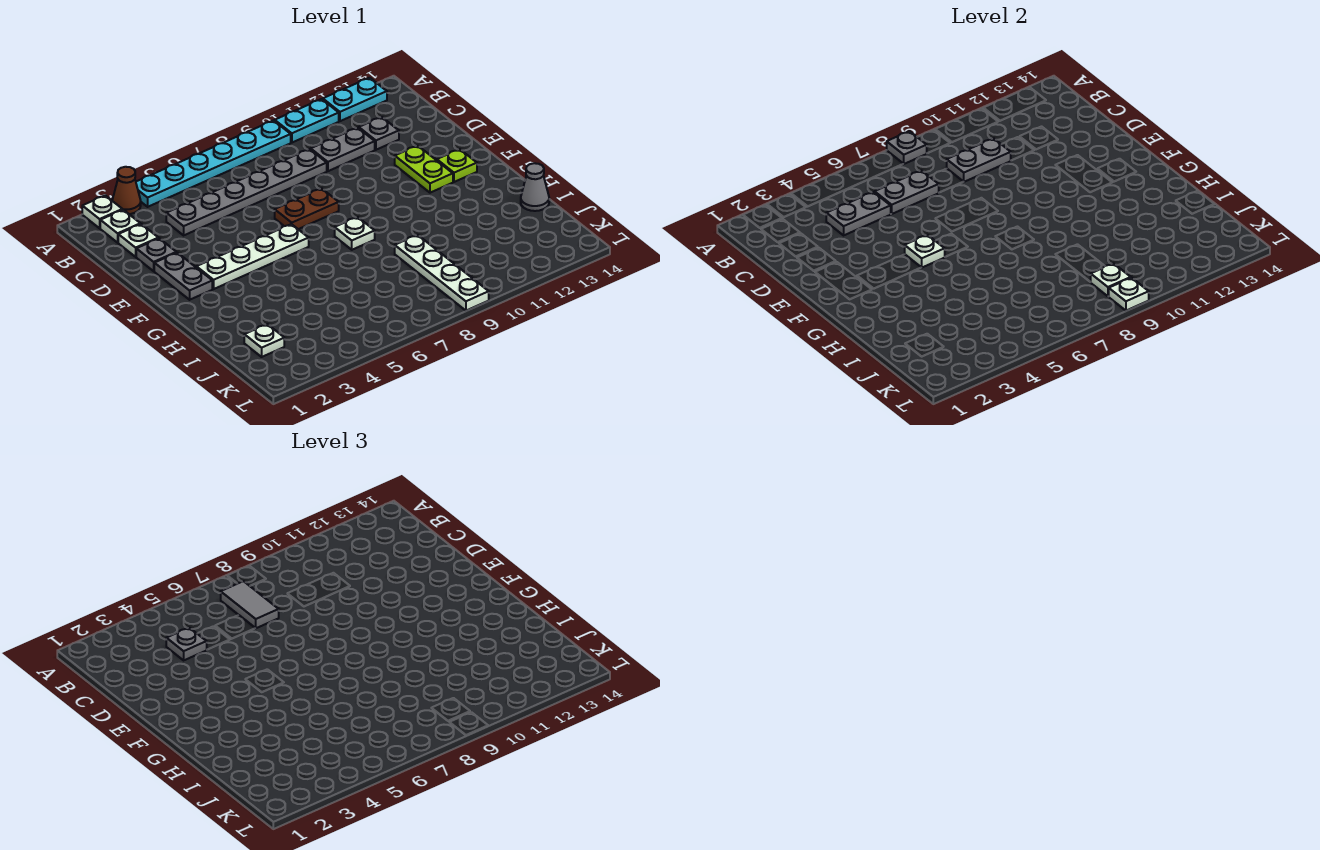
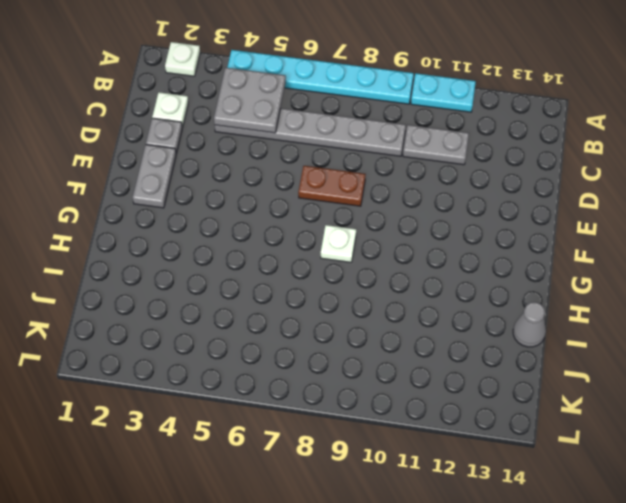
grey plate B4:C5 level 2 -> grey plate C4:C5 level 2
none -> brown cone A3 level 1
none -> cyan plate A12:A13 level 1
none -> white plate B2 level 1

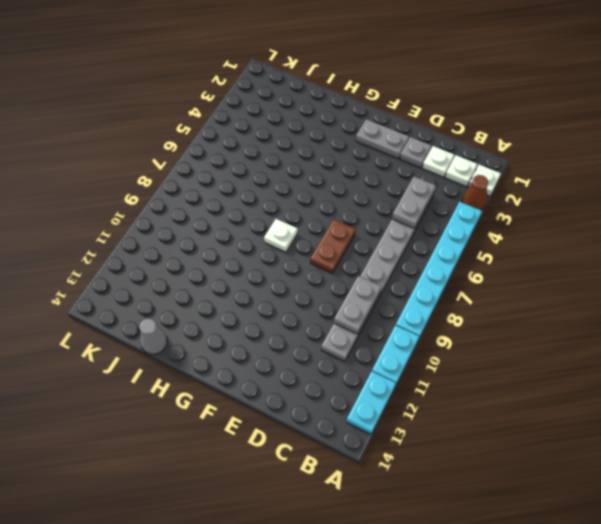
none -> grey plate C12 level 1
none -> lime plate E12:F12 level 1
none -> white plate F3:F6 level 1

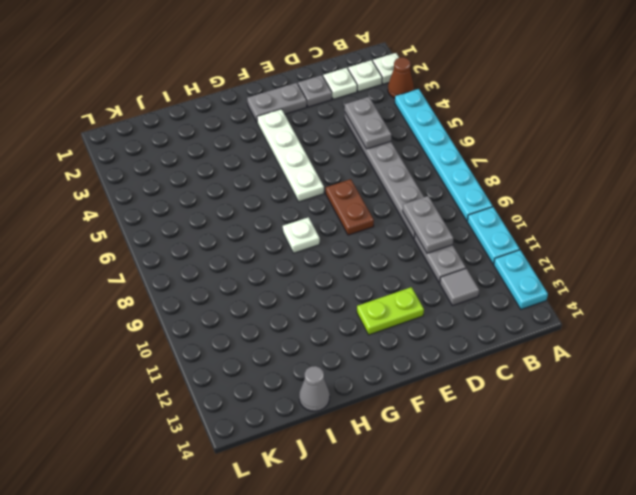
grey tile C12 level 1 -> grey plate C12 level 1
none -> lime plate F13 level 1
none -> white plate I9:L9 level 1
none -> white plate J2 level 1

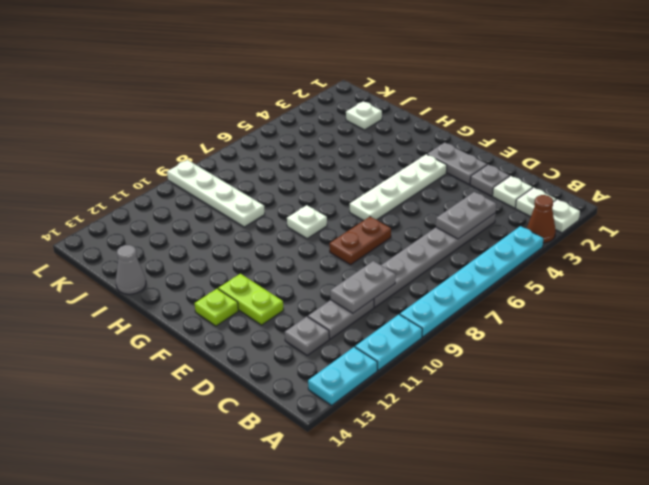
none -> grey plate A8 level 2
none -> grey plate C6:C7 level 2
none -> white plate F5 level 2

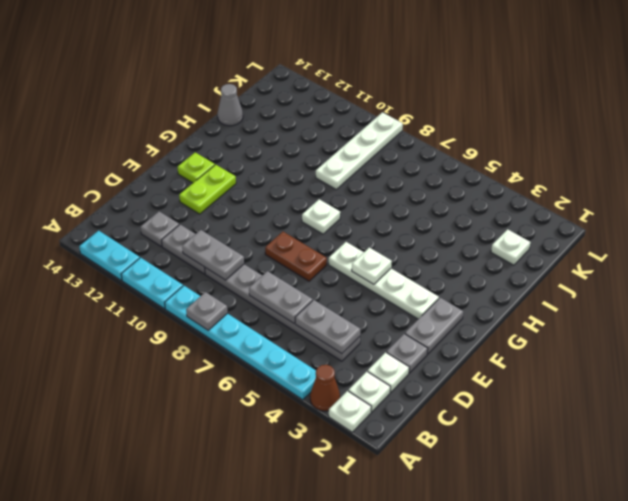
none -> white plate K9 level 2
none -> white plate L9 level 2
none -> grey tile B7:C7 level 3

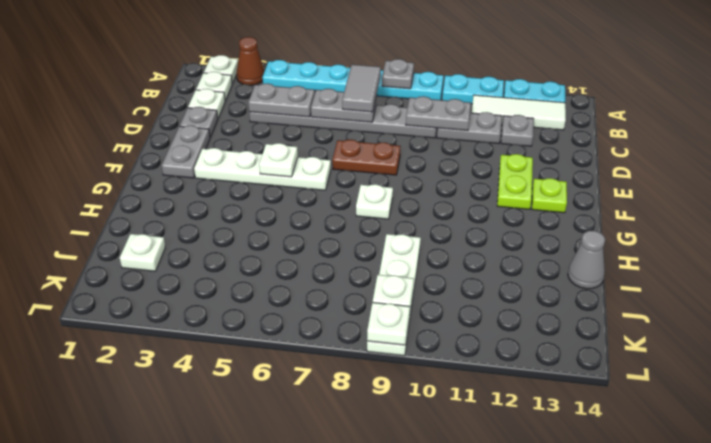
white tile B11:B13 level 1 -> none
none -> grey plate C4 level 3

